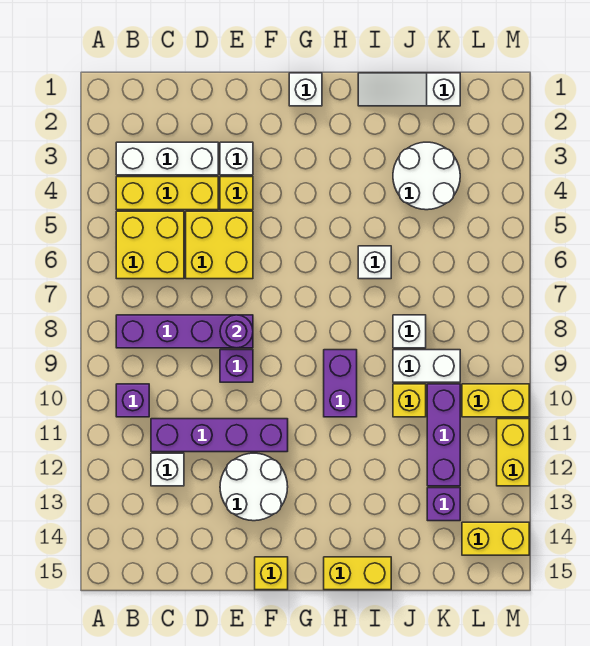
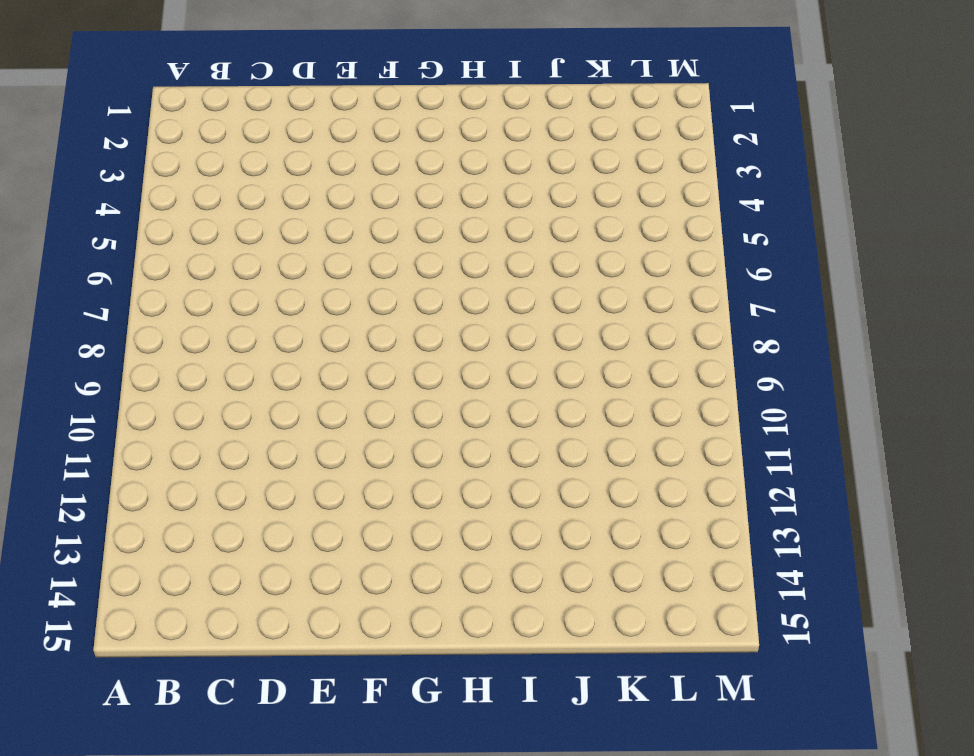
none -> white brick B3:D3 level 1
none -> yellow brick B4:D4 level 1
none -> yellow brick B5:C6 level 1

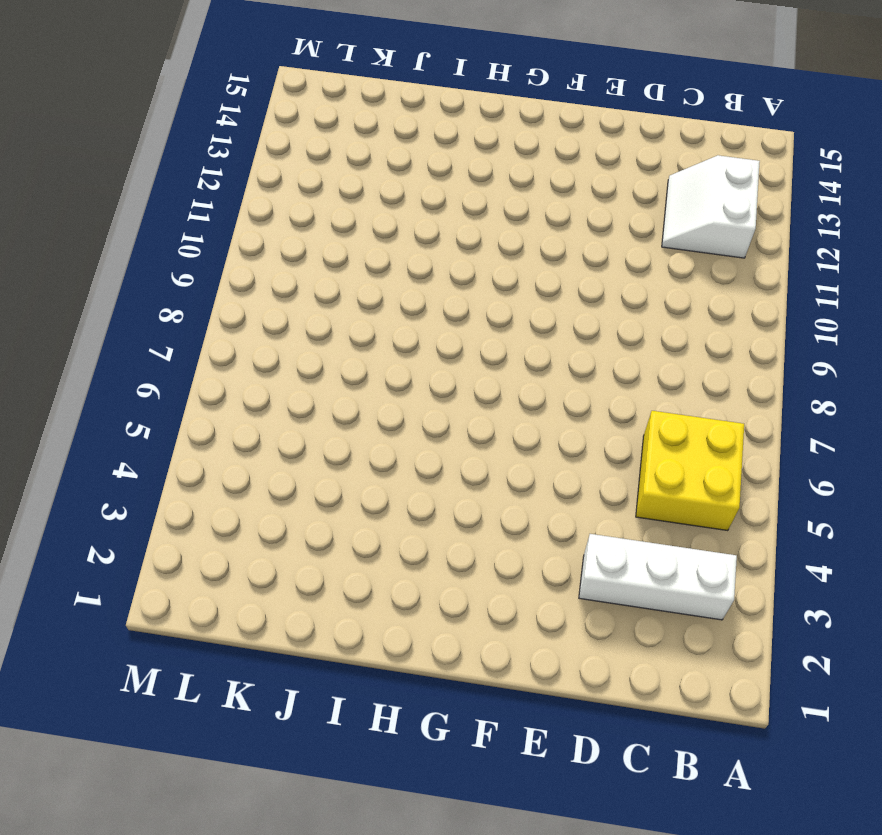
white slope B12:C13 level 1 top B -> white brick C12 level 1
none -> yellow brick B4:D4 level 1
none -> purple brick B8:E8 level 1
none -> purple brick B10 level 1

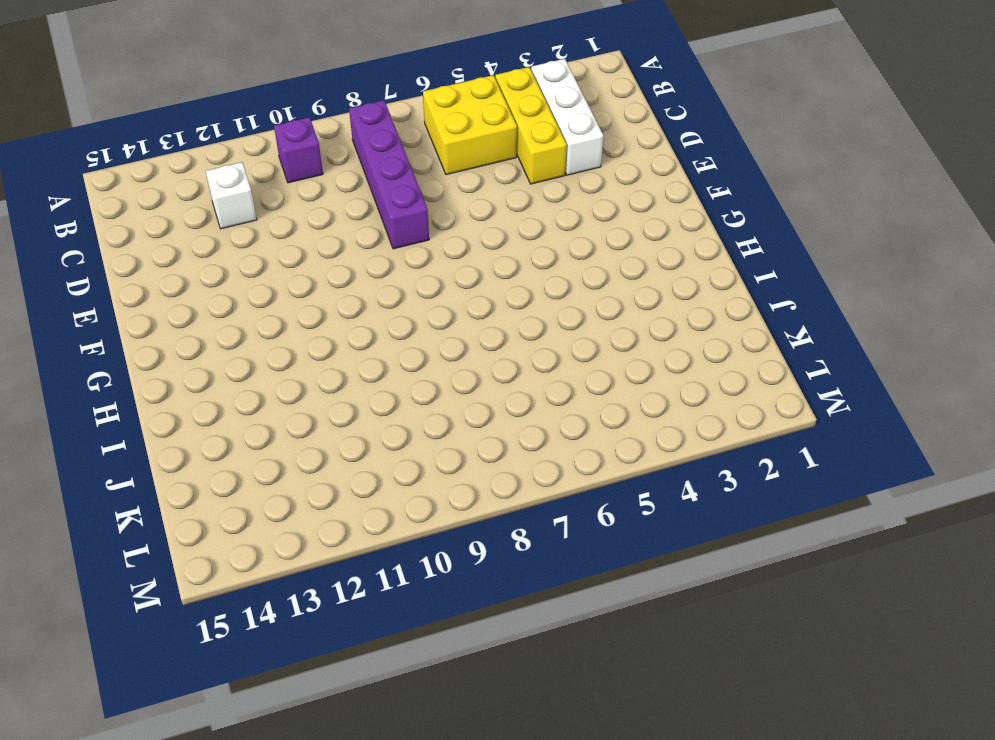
none -> purple brick C11:F11 level 1
none -> yellow brick D5:E6 level 1
none -> white brick E3 level 1

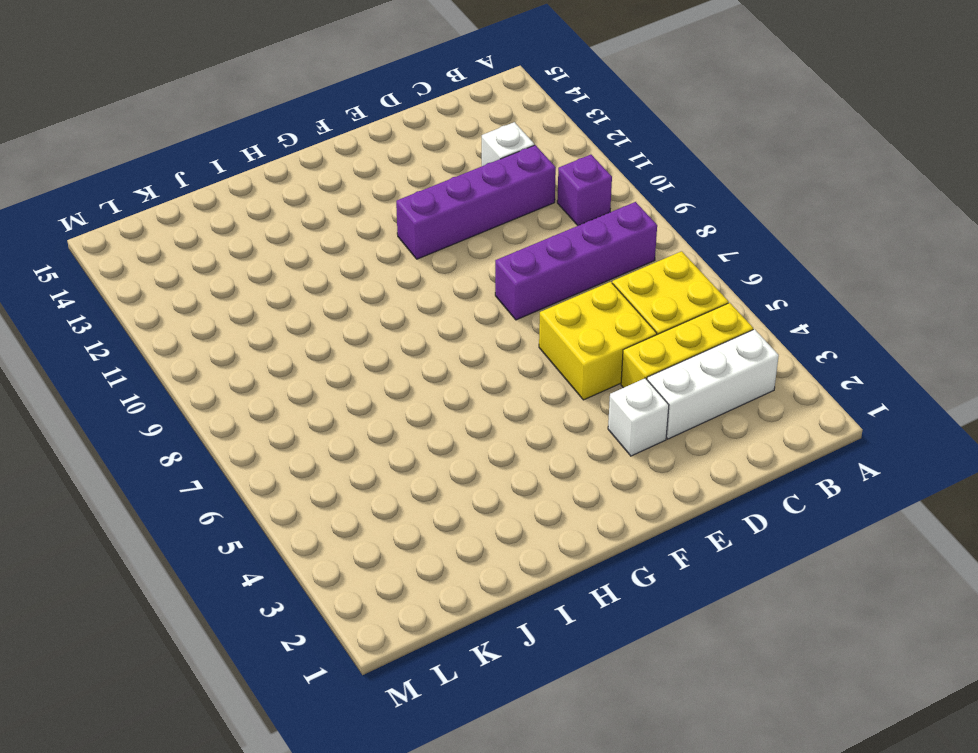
none -> yellow brick E4 level 1
none -> purple brick E9 level 1
none -> white round brick E12:F13 level 1

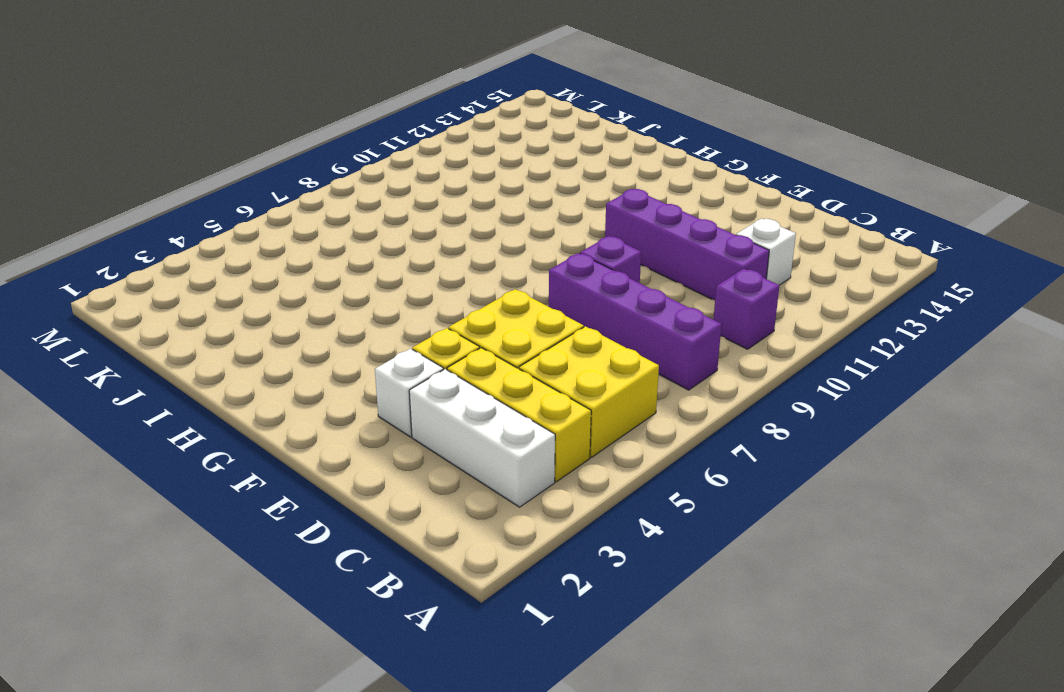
none -> white round brick E12:F13 level 1
none -> yellow brick F15 level 1
none -> white brick G1 level 1

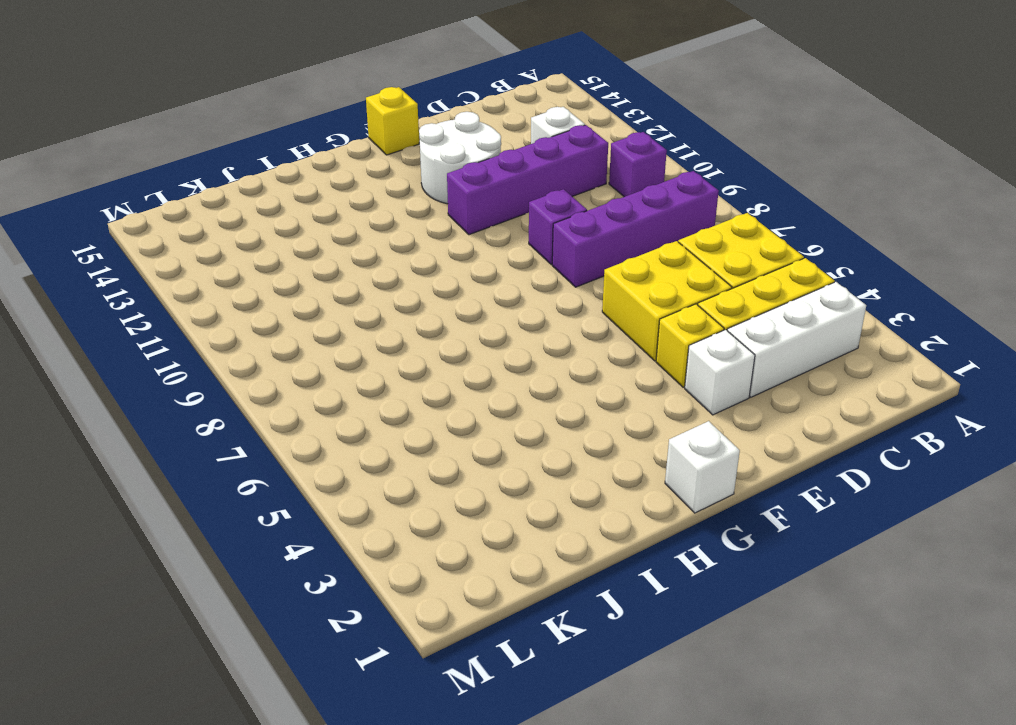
none -> purple brick H9:H10 level 1
none -> yellow brick H15:I15 level 1
none -> white slope I1:K1 level 1 top K

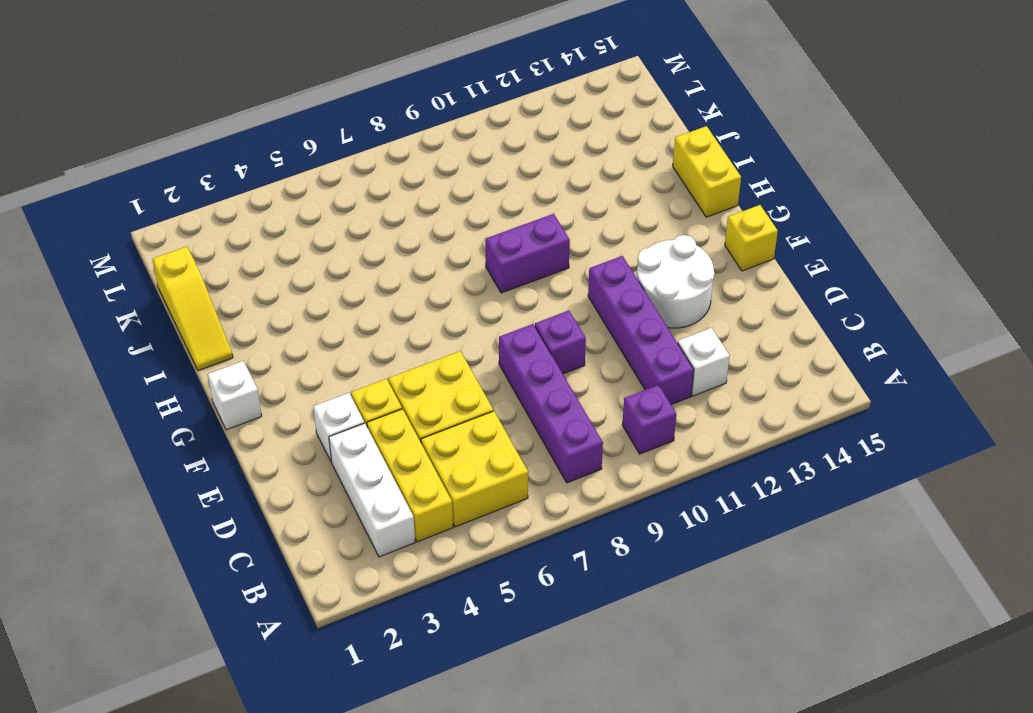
yellow slope I1:K1 level 1 top K -> white slope I1:K1 level 1 top K
none -> white brick I6 level 1
none -> white round brick J3:K4 level 1
none -> white brick J8 level 1

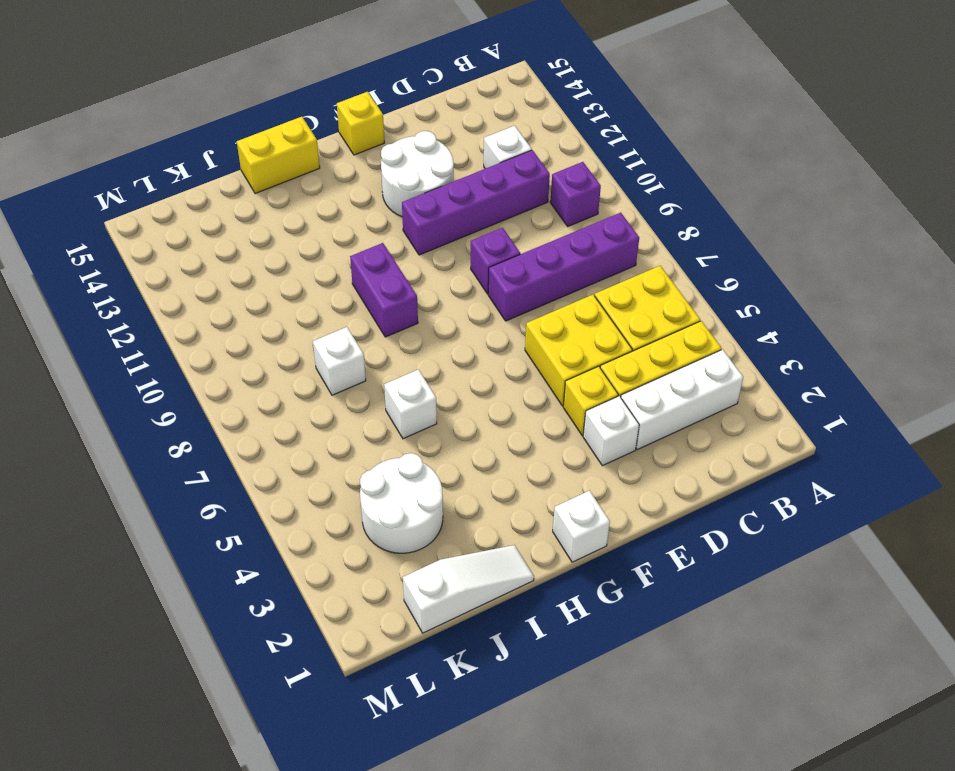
none -> white brick J9:K9 level 1
none -> yellow brick J10 level 1
none -> purple brick K10:K12 level 1

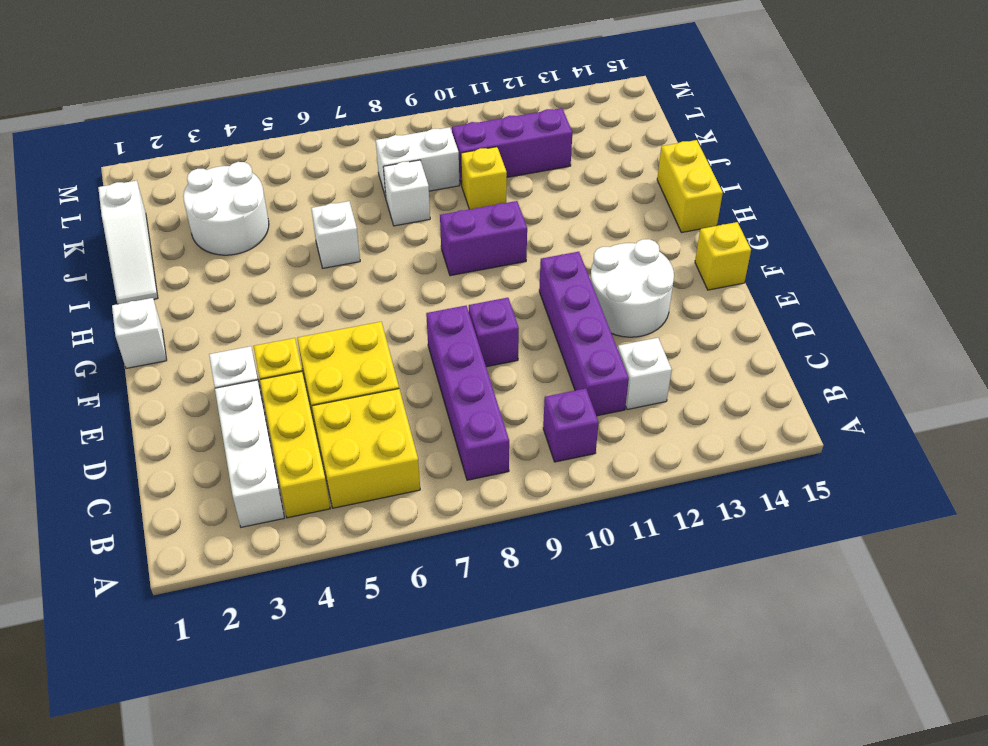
white brick K8:K9 level 1 -> white brick J9:K9 level 1
none -> purple brick K13 level 1
none -> yellow brick L10:M10 level 1
none -> yellow brick L14:M14 level 1

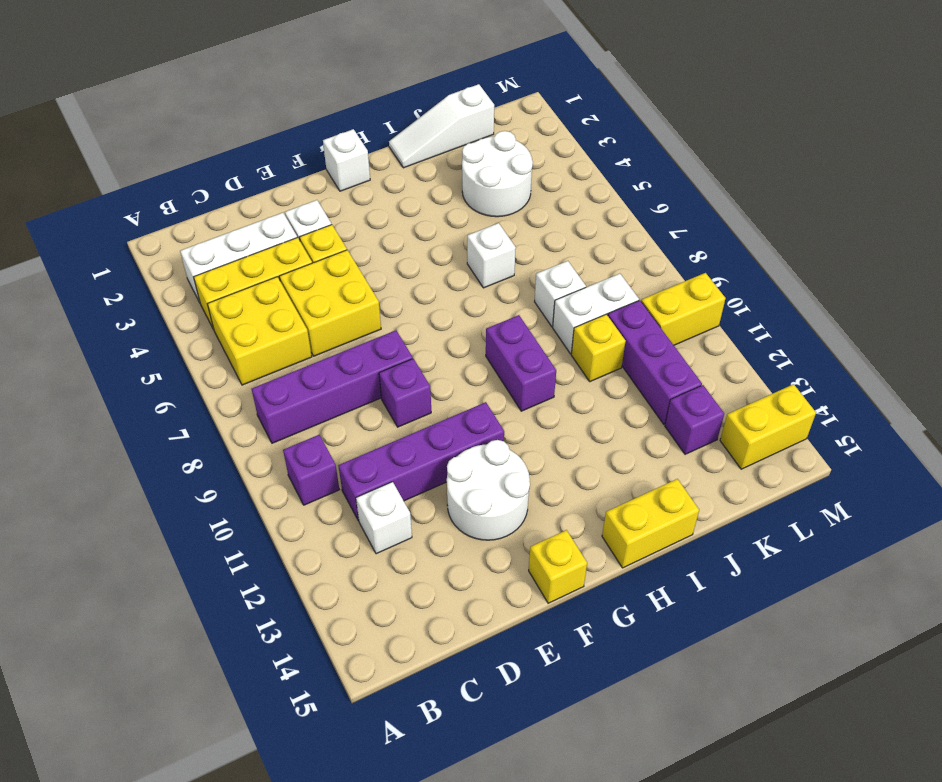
none -> yellow brick M11:M12 level 1
none -> purple round brick E8 level 2

